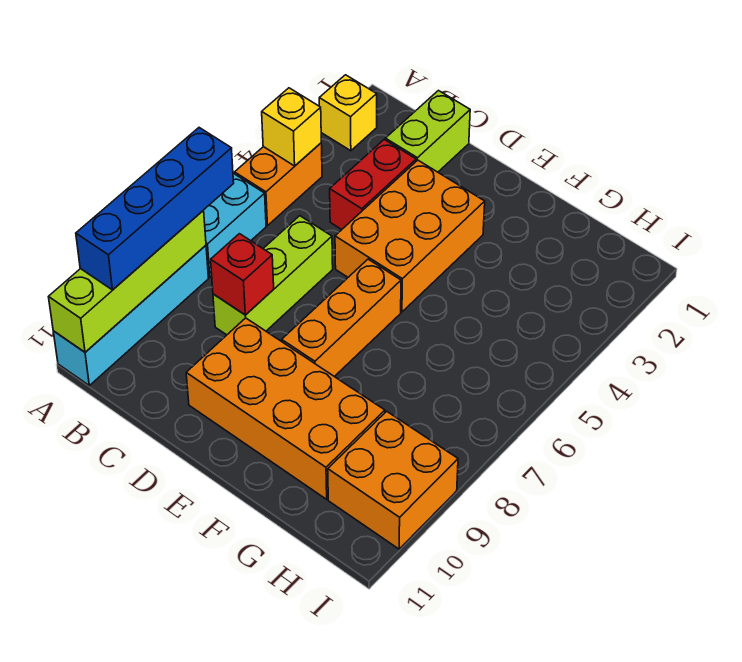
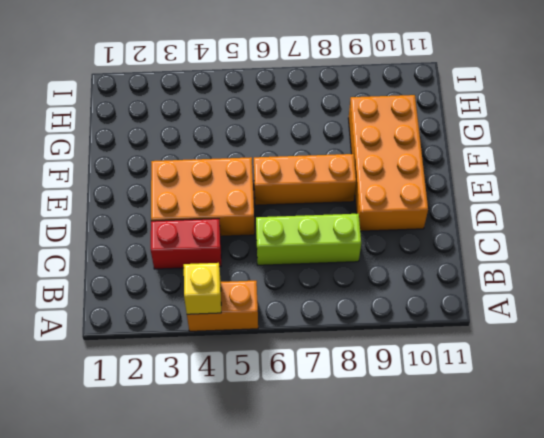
none -> yellow brick A2 level 1
none -> cyan brick A6:A7 level 1
none -> cyan brick A8:A11 level 1

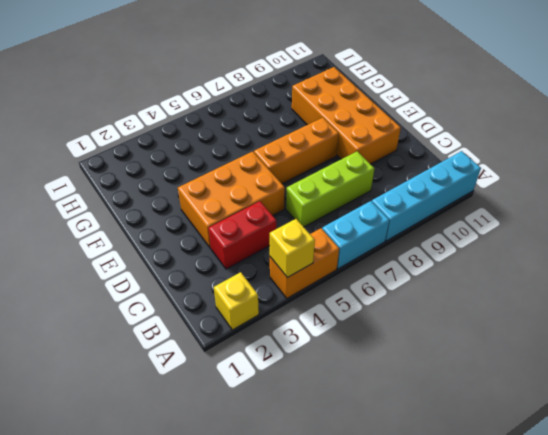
none -> lime brick C1:C2 level 1
none -> orange brick H9:I10 level 1
none -> lime brick A8:A11 level 2

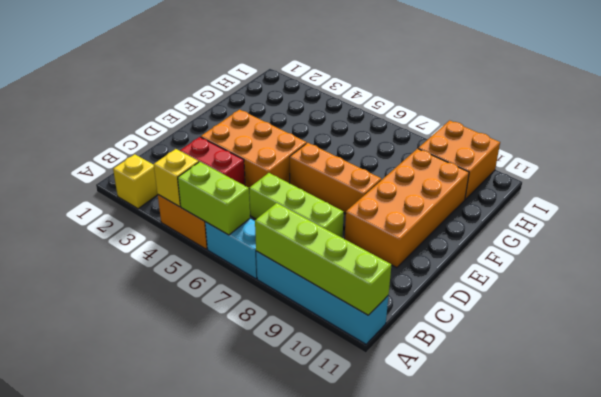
lime brick A5:A6 level 2 -> lime brick C1:C2 level 1
none -> red brick C8 level 2
none -> blue brick A7:A10 level 3

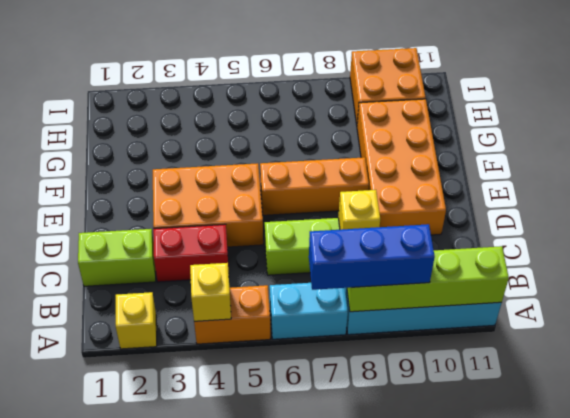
blue brick A7:A9 level 3 -> blue brick A7:A10 level 3
yellow brick C8 level 2 -> red brick C8 level 2

